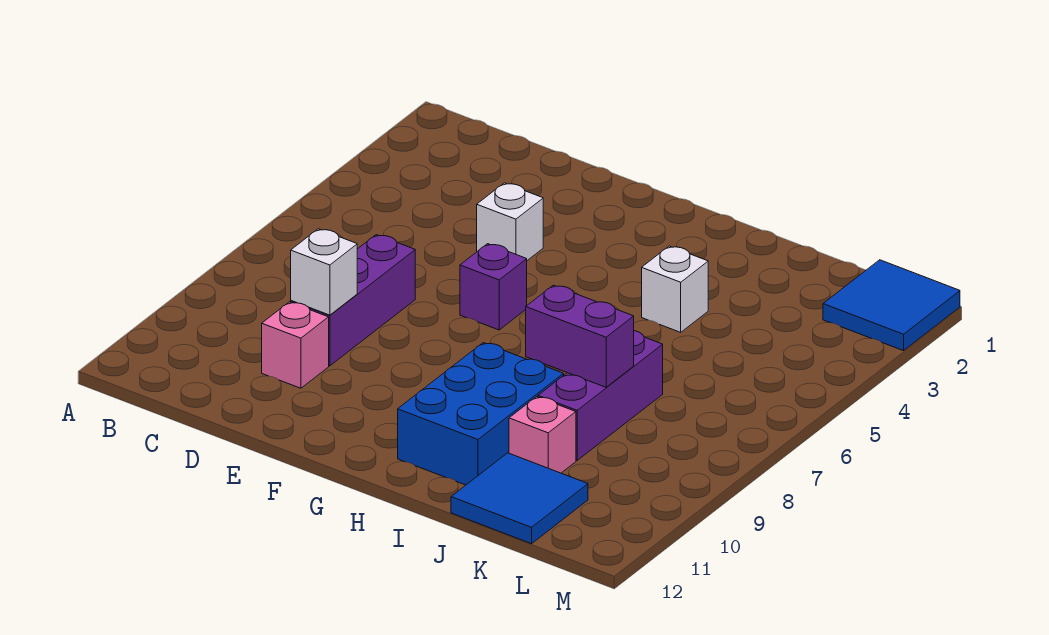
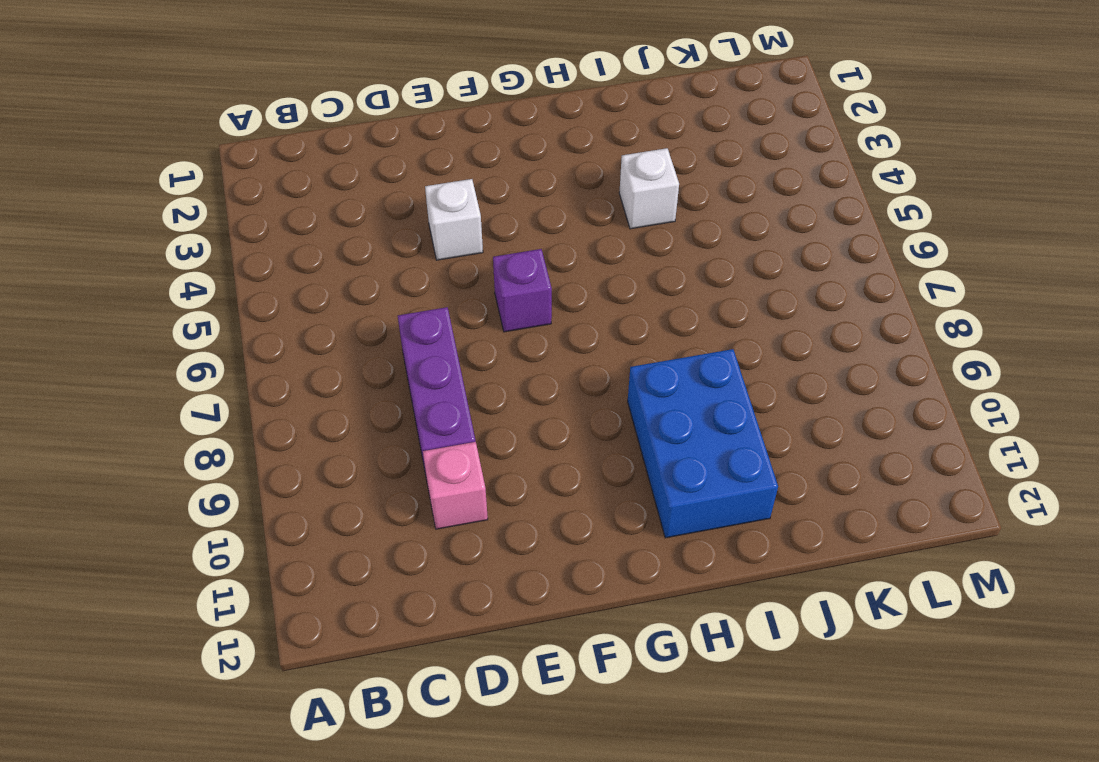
none -> purple brick J7:J9 level 1
none -> pink brick J10 level 1
none -> blue tile J11:K12 level 1

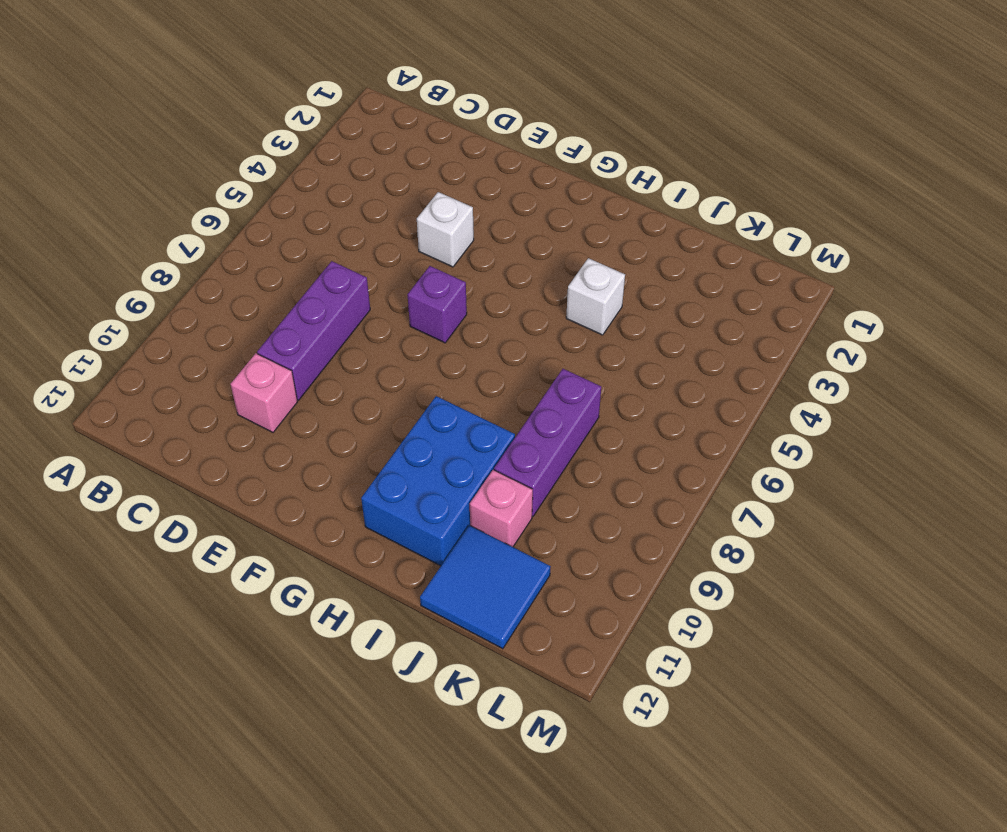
none -> blue tile L1:M2 level 1
none -> white brick D9 level 2
none -> purple brick I8:J8 level 2

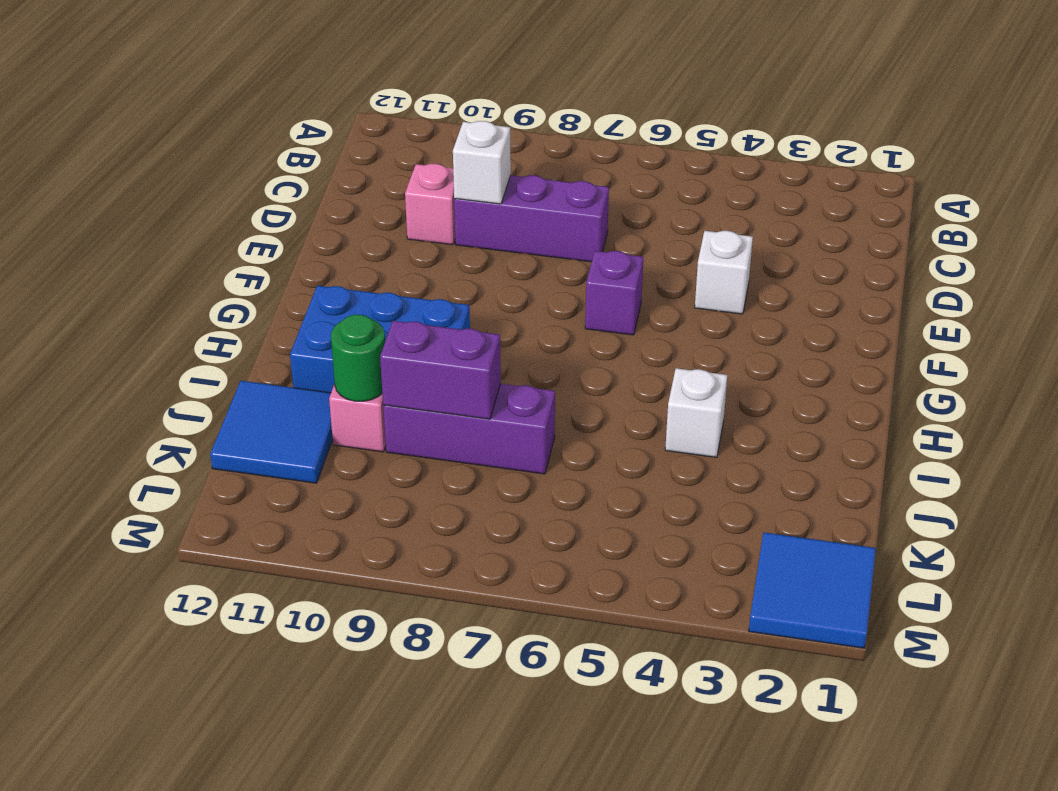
purple brick J8:J9 level 2 -> purple brick I8:J8 level 2
green round brick J10 level 2 -> none

